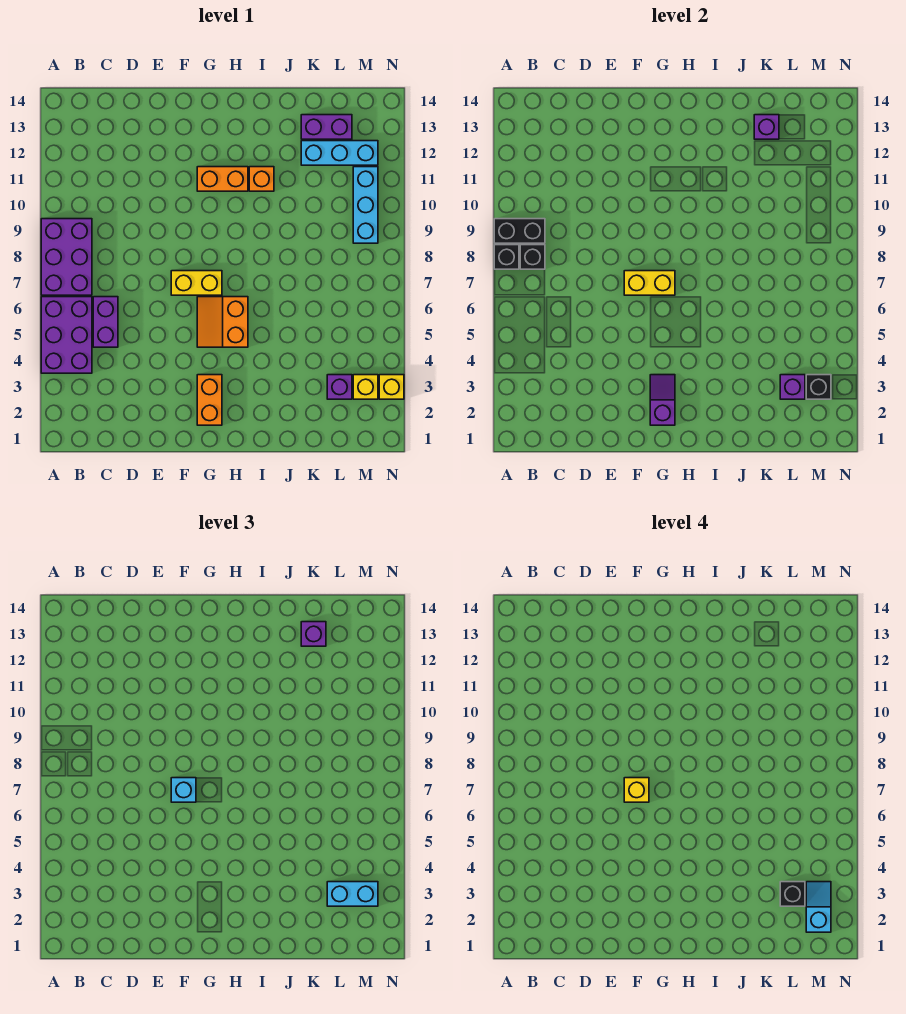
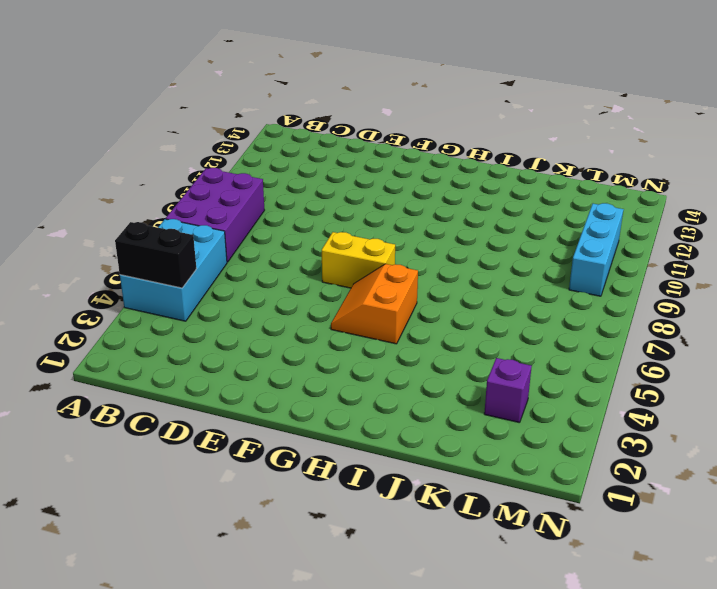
cyan brick A4:B6 level 1 -> purple brick A4:B6 level 1
black brick A4:B4 level 2 -> black brick A9:B9 level 2
none -> purple brick C5:C6 level 1
none -> orange brick G2:G3 level 1
none -> orange brick G11:H11 level 1

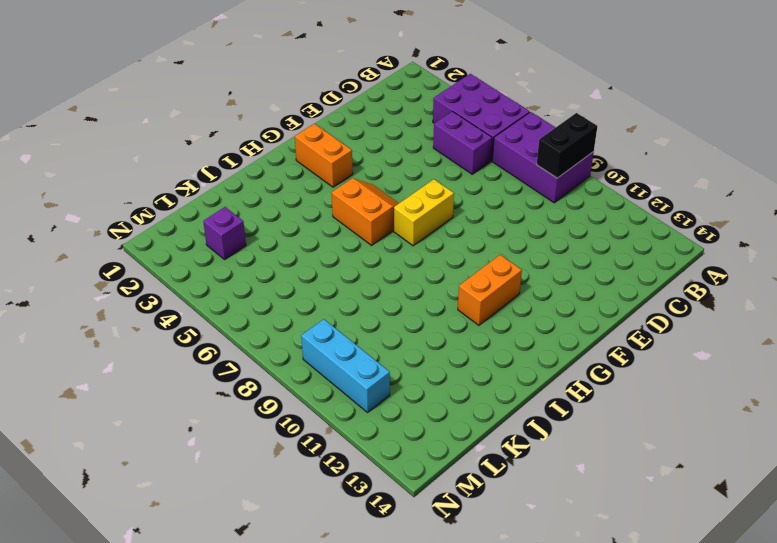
none -> orange brick I11 level 1
none -> cyan brick K12:M12 level 1
none -> purple brick K13:L13 level 1

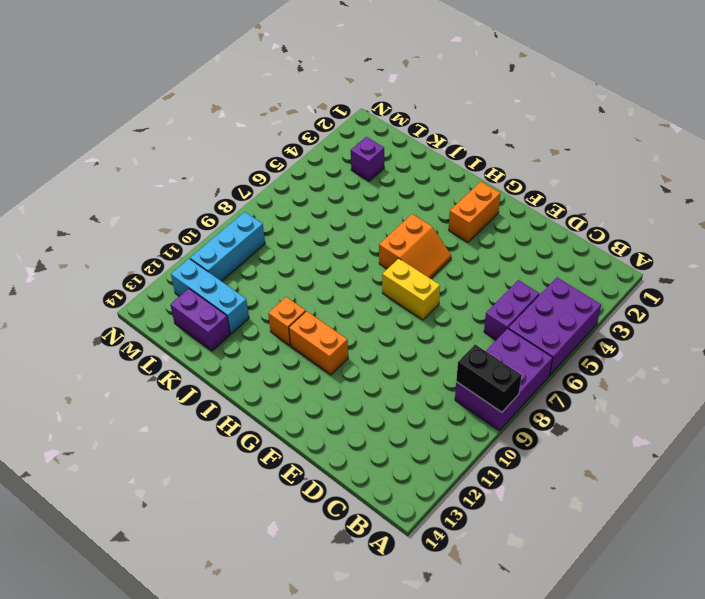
none -> yellow brick M3 level 1
none -> yellow brick N3 level 1
none -> black brick A8 level 2

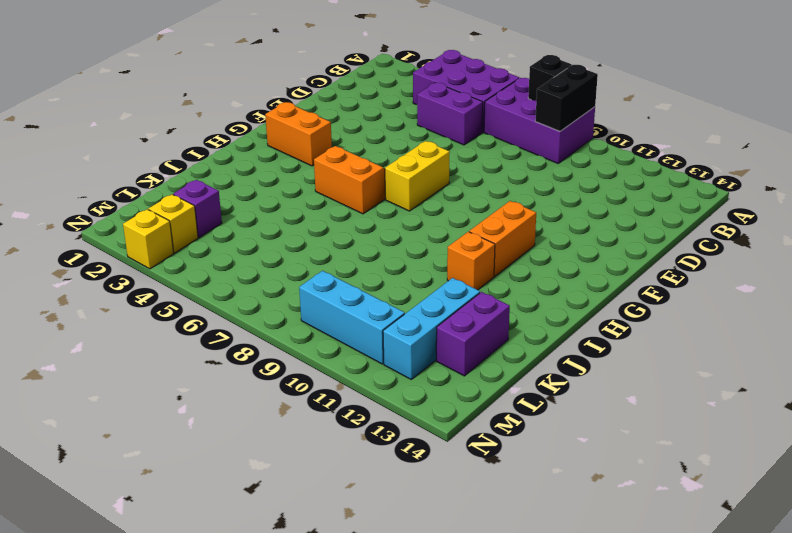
none -> black brick B8 level 2
none -> yellow brick F7:G7 level 2
none -> purple slope G2:G3 level 2 top 2

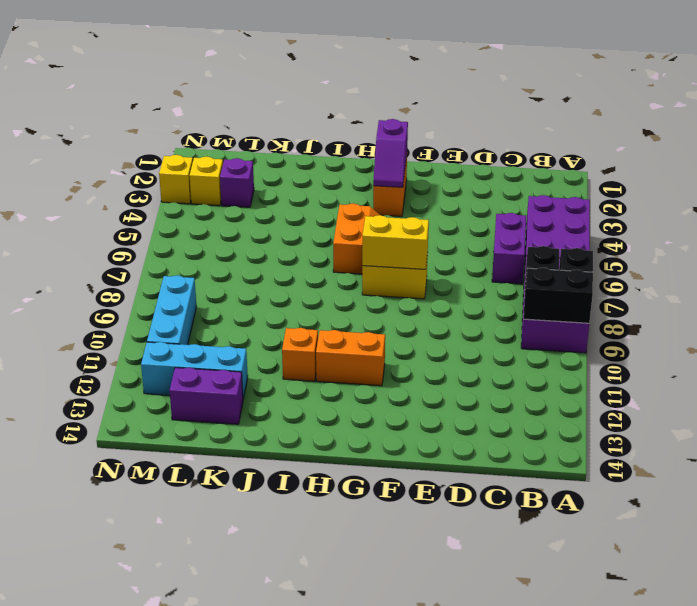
none -> purple brick K13 level 2
none -> purple brick L3 level 2
none -> black brick M3 level 2

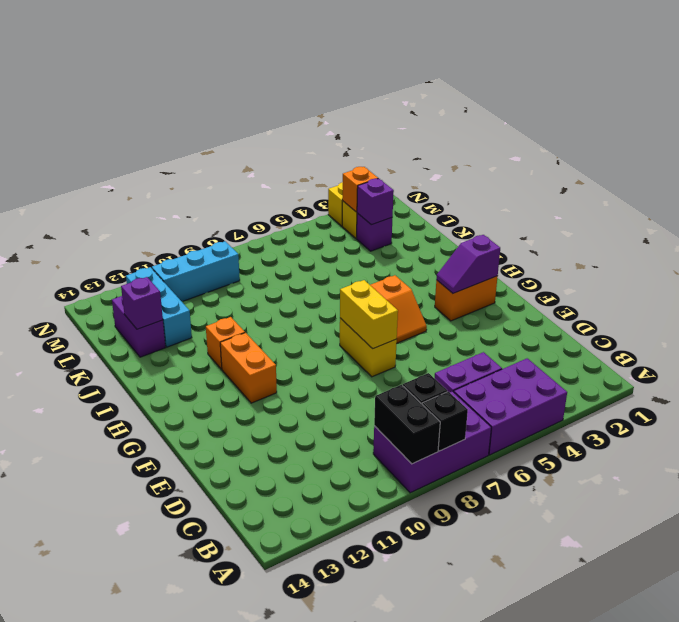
orange brick M3 level 2 -> black brick M3 level 2
none -> cyan brick F7 level 3
none -> purple brick K13 level 3
none -> cyan brick L3:M3 level 3

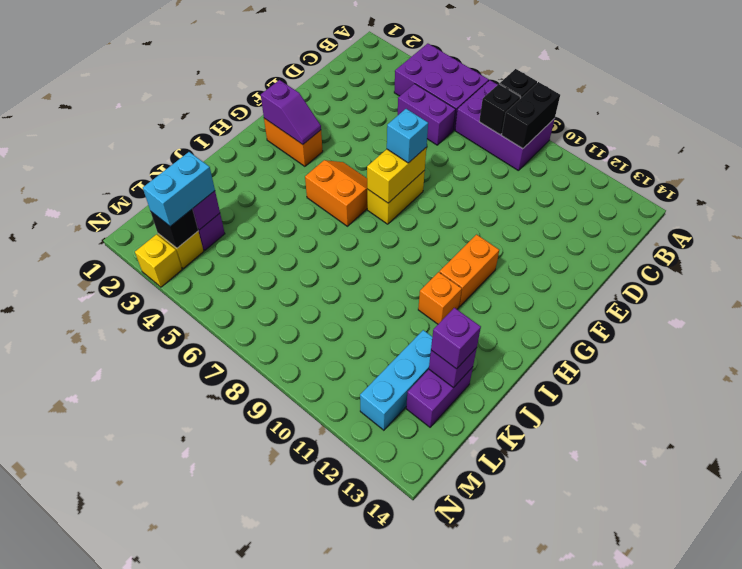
none -> cyan brick M9:M11 level 1
none -> yellow brick F7 level 4
none -> black brick L3 level 4

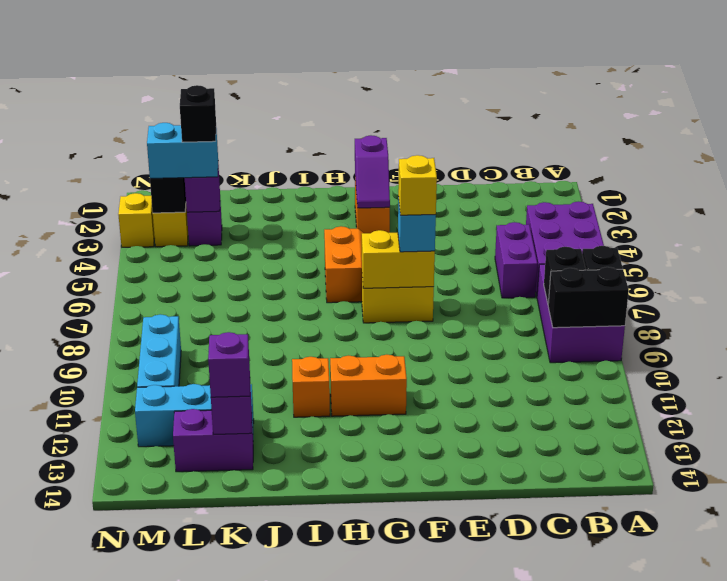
none -> cyan slope M2:M3 level 4 top 2

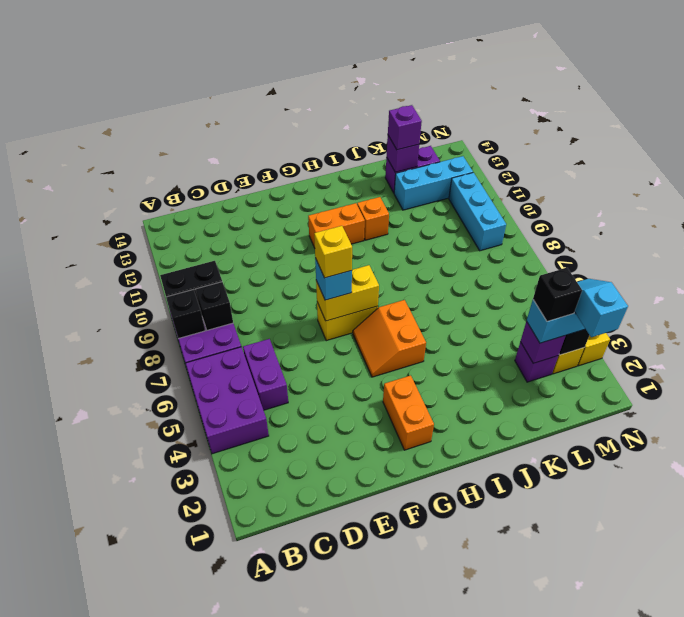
none -> purple slope G2:G3 level 2 top 2

